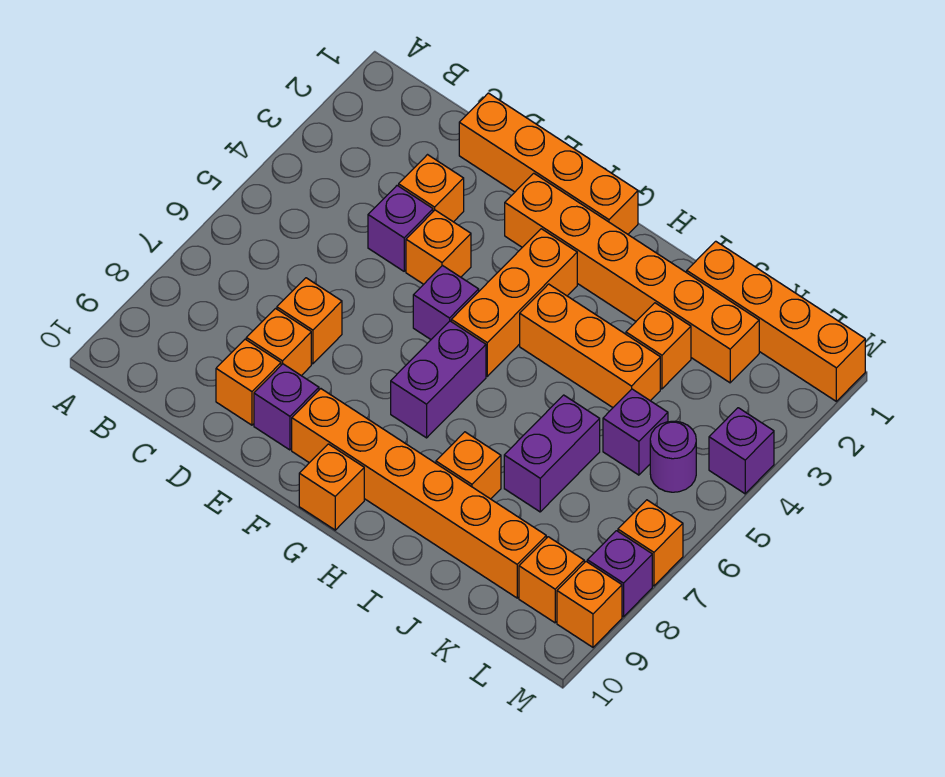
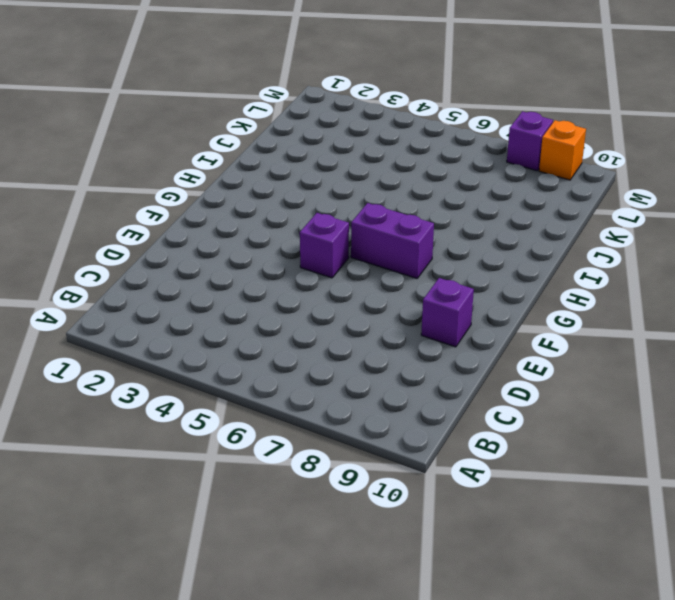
none -> orange brick D1:G1 level 1
none -> orange brick D3 level 1
none -> purple brick D4 level 1

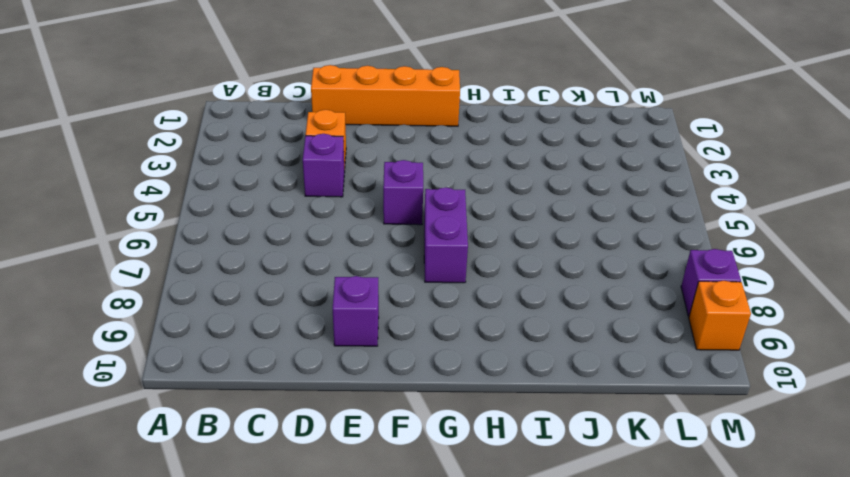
none -> orange brick D7 level 1
none -> orange brick D8 level 1
none -> orange brick D9 level 1

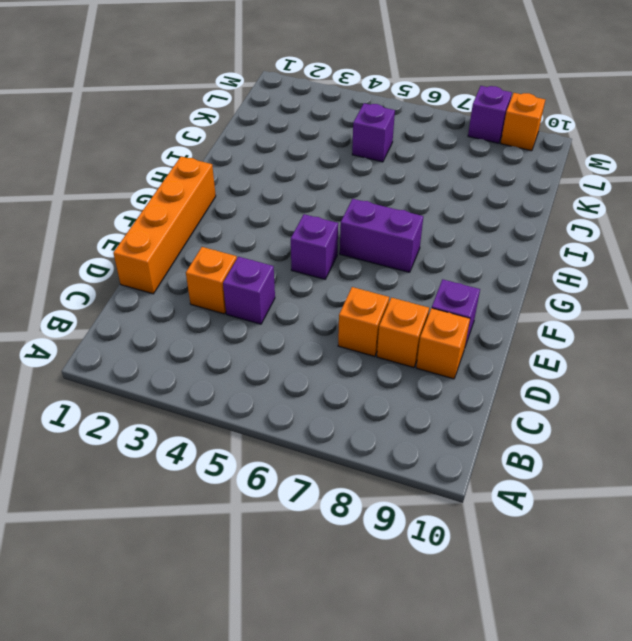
none -> orange brick E4 level 1
none -> orange brick F2:K2 level 1
none -> orange brick F9:K9 level 1

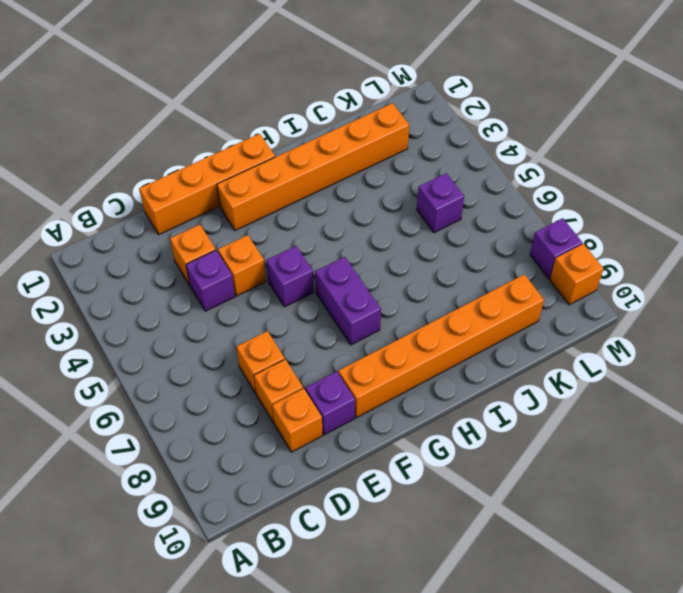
none -> orange brick G3:G5 level 1
none -> orange brick G10 level 1
none -> orange brick H4:J4 level 1

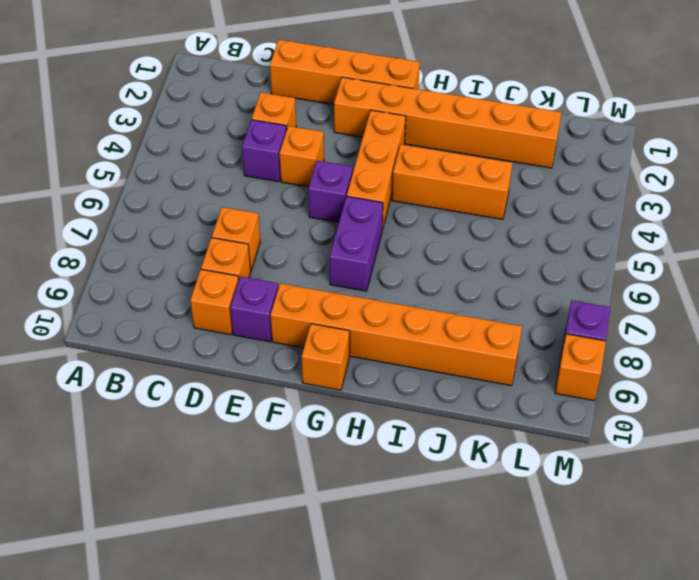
none -> orange brick I8 level 1
none -> orange brick J1:M1 level 1
none -> orange brick J3 level 1

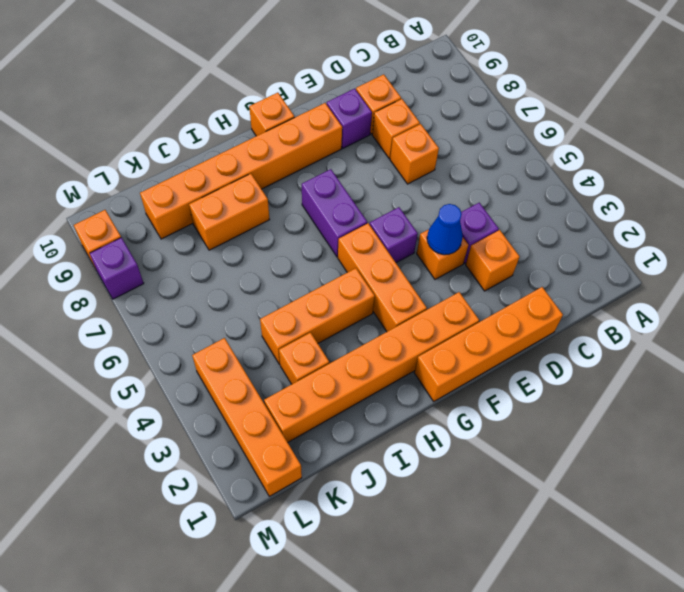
blue cone E4 level 2 -> none
orange brick I8:J8 level 1 -> orange brick I8 level 1
orange brick L1:L4 level 1 -> orange brick J1:M1 level 1
none -> purple brick J6:J7 level 1
none -> purple brick K5 level 1
none -> purple round brick L5 level 1

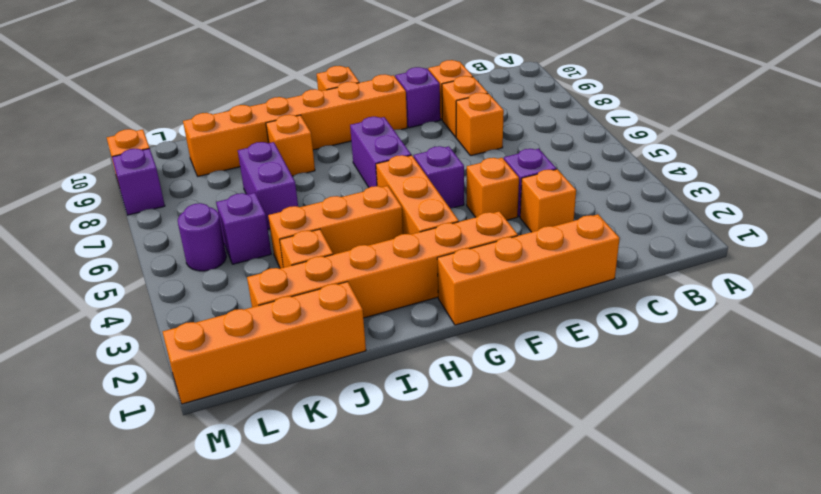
none -> orange brick L9 level 1
none -> purple brick M4 level 1
none -> orange brick M7 level 1

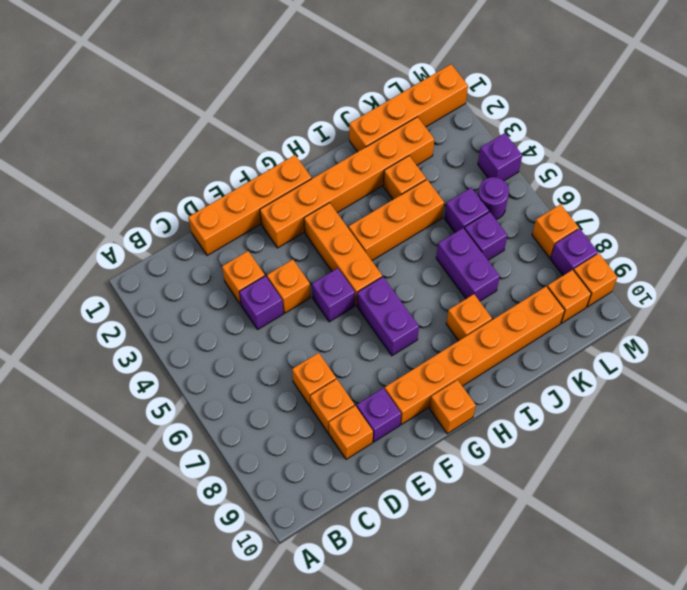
purple brick K6 level 1 -> none

